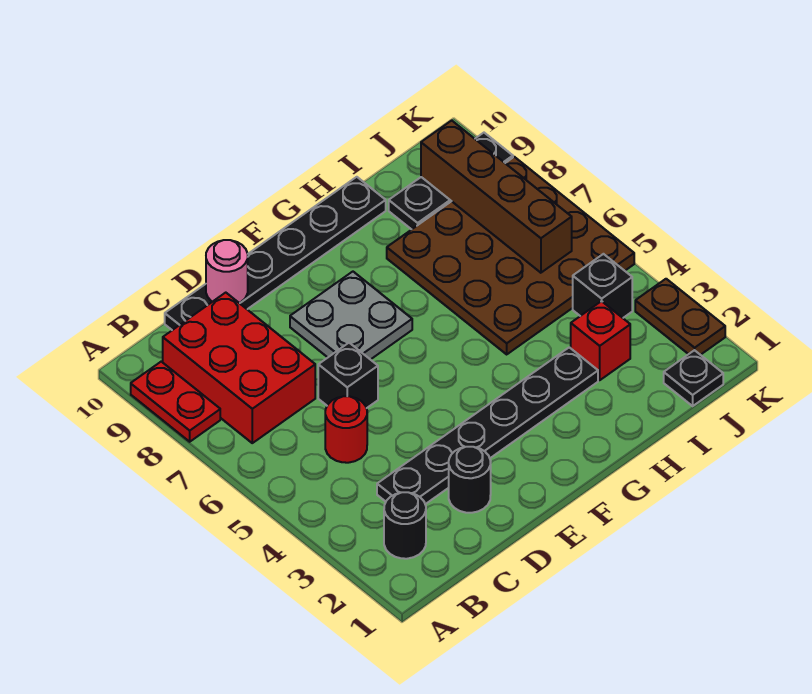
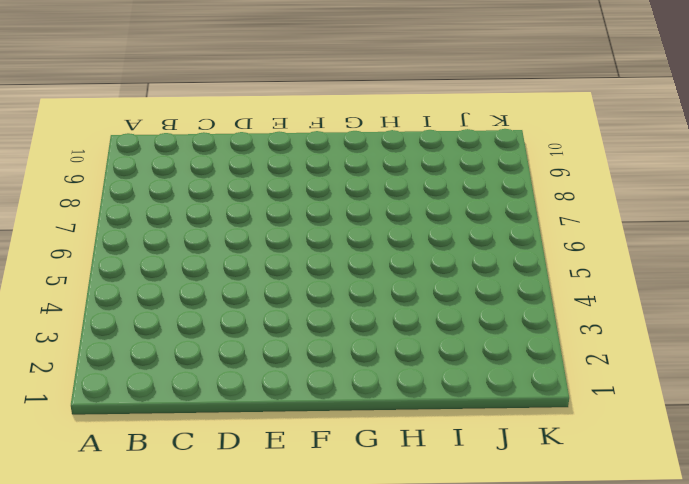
none -> red plate A8:A9 level 1
none -> black round brick B2 level 1
none -> red brick B7:C9 level 1

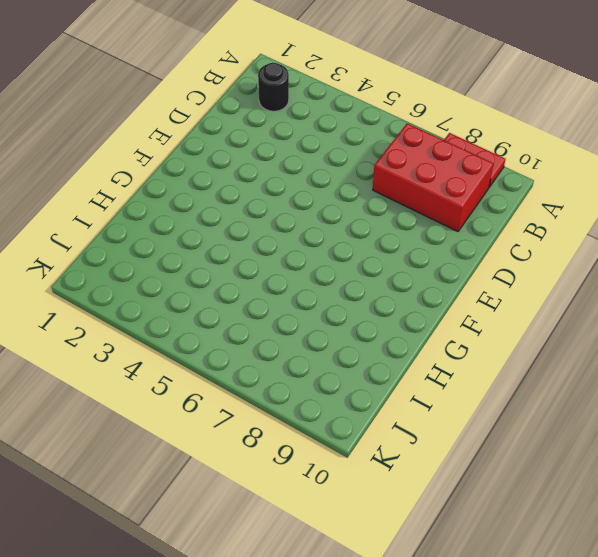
none -> black plate C3:H3 level 1
none -> red round brick C5 level 1
none -> black plate C10:H10 level 1

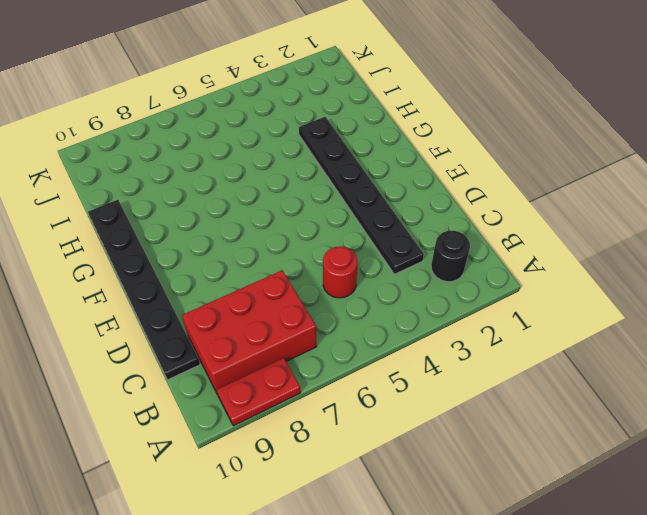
none -> black round brick D2 level 1
none -> black brick D6 level 1
none -> grey plate E7:F8 level 1

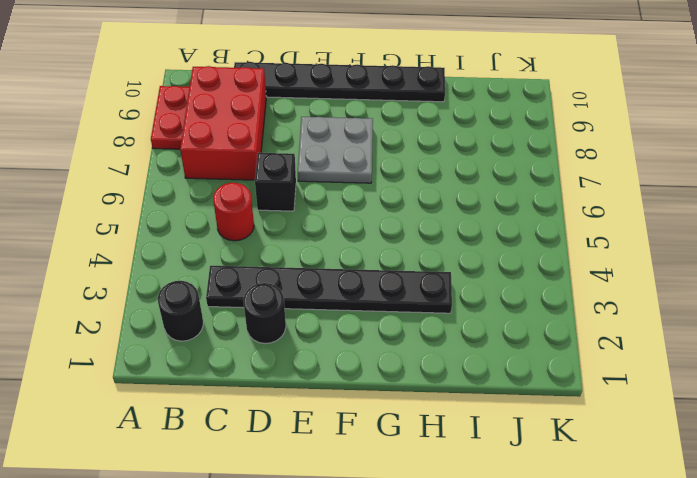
none -> brown plate H5:K8 level 1
none -> red brick I3 level 1
none -> black plate I9:K9 level 1

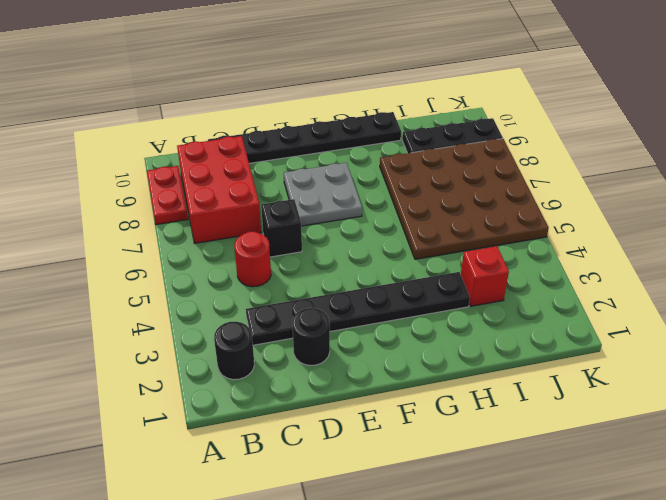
none -> black plate J1 level 1
none -> black brick J4 level 1
none -> brown plate K2:K3 level 1

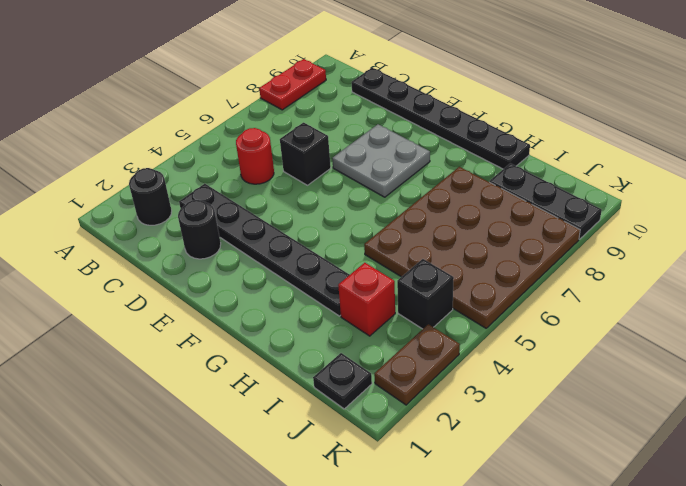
none -> red brick B7:C9 level 1
none -> pink round brick D10 level 2
none -> brown brick J6:J9 level 2

